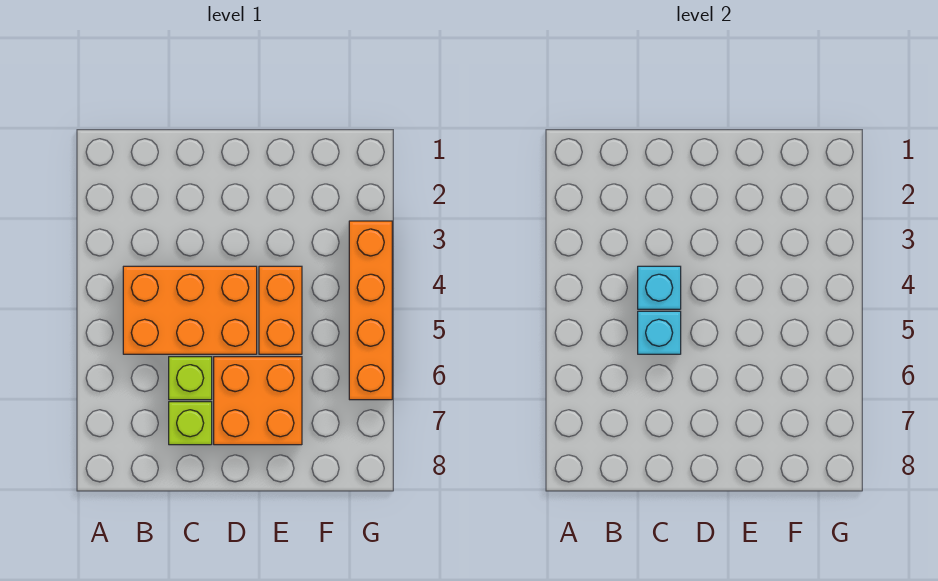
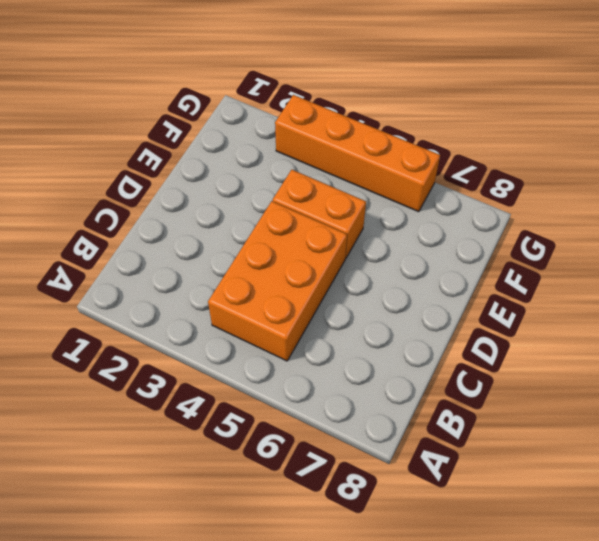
none -> lime brick C6 level 1
none -> lime brick C7 level 1

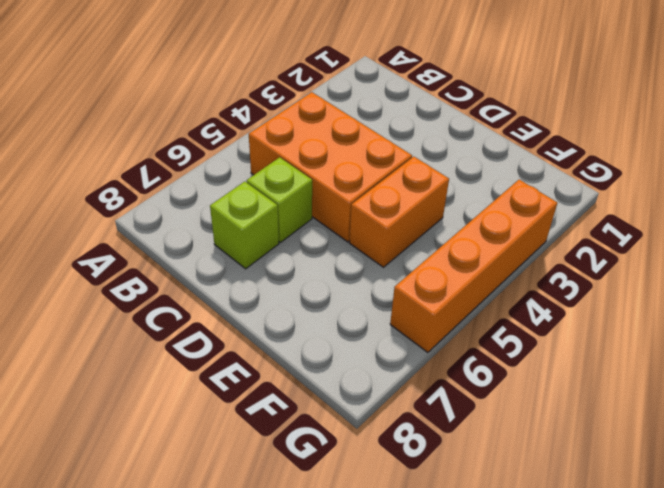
none -> orange brick D6:E7 level 1
none -> cyan brick C4 level 2

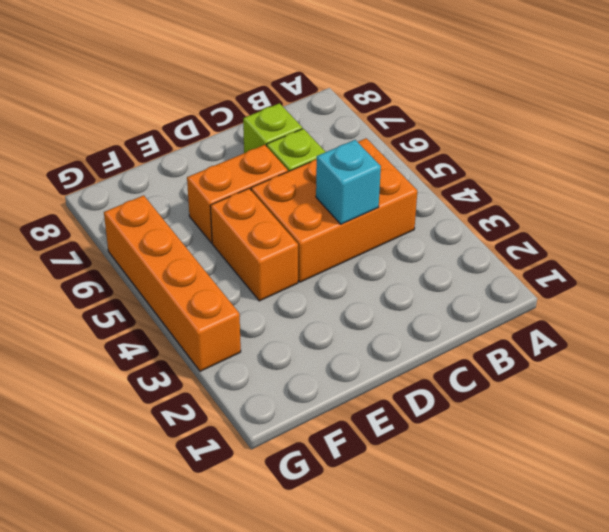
orange brick D6:E6 level 1 -> orange brick D6:E7 level 1
none -> cyan brick C5 level 2

